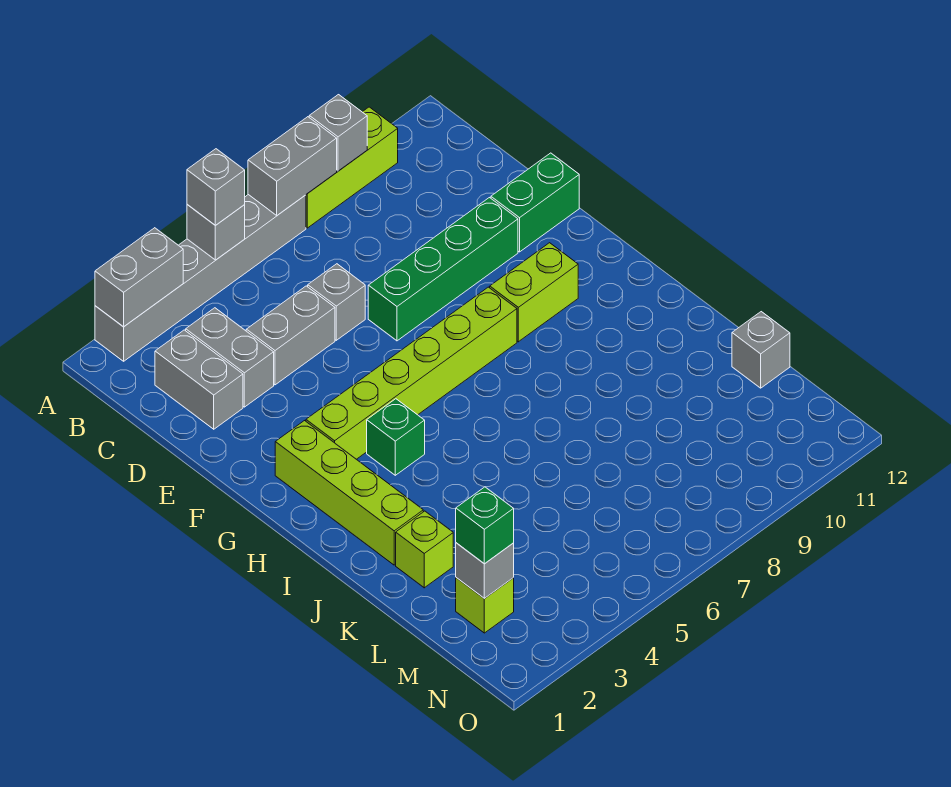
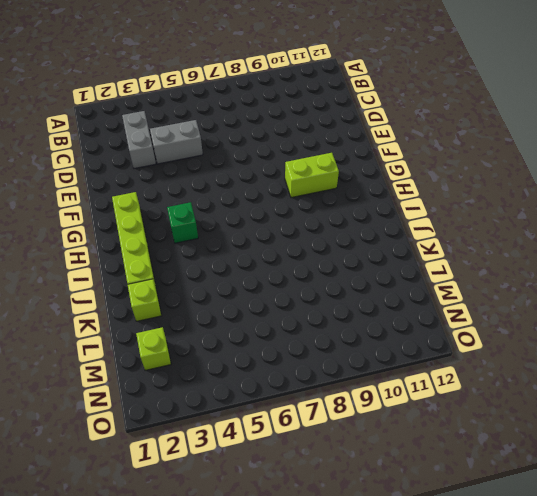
none -> grey brick A2:A7 level 1
none -> lime brick A8:A10 level 1
none -> grey brick C2:D2 level 1

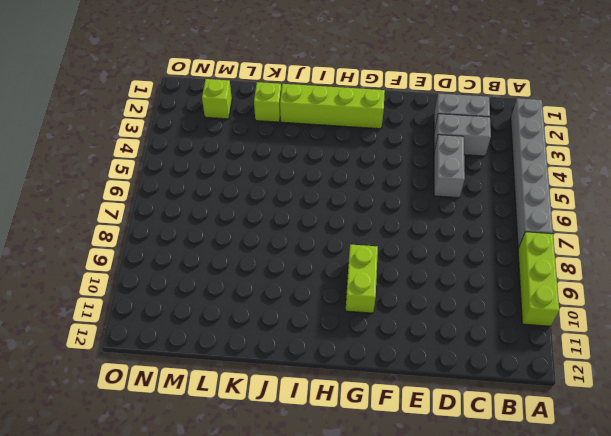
none -> grey brick D6 level 1
none -> green brick E7:E10 level 1
none -> green brick E11:E12 level 1

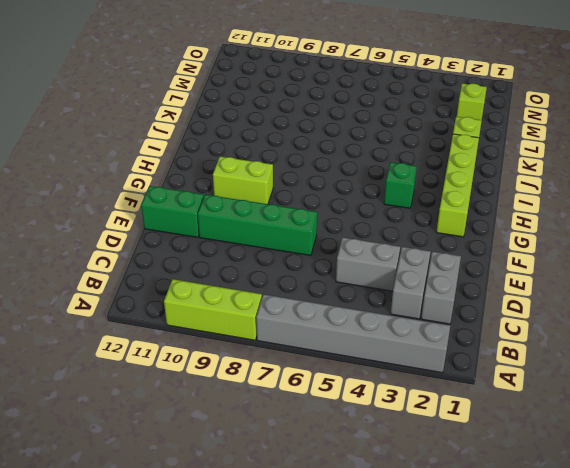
none -> grey brick D6 level 1
none -> lime brick G3:G8 level 1
none -> grey brick L12 level 1

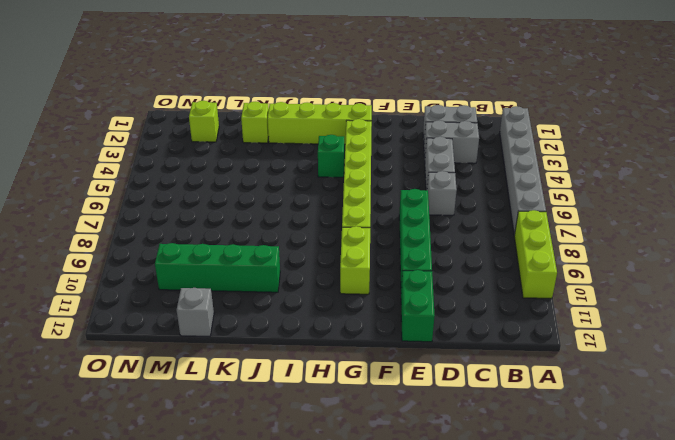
green brick J10:M10 level 1 -> none
none -> grey brick A2:A3 level 2
none -> grey brick A5 level 2
none -> grey brick A7:A8 level 2

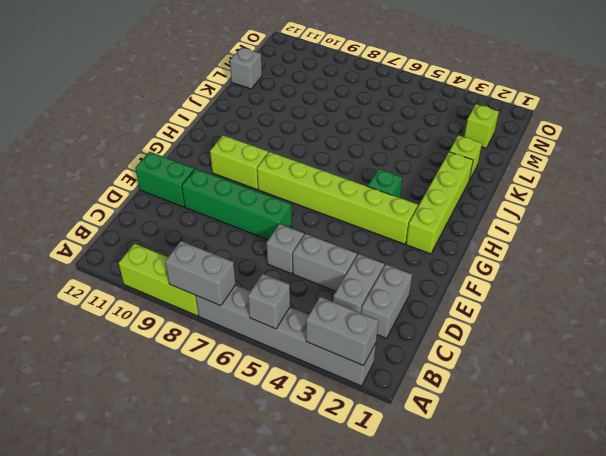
none -> grey brick A9 level 2
none -> grey brick M2 level 2
none -> grey brick A5 level 3

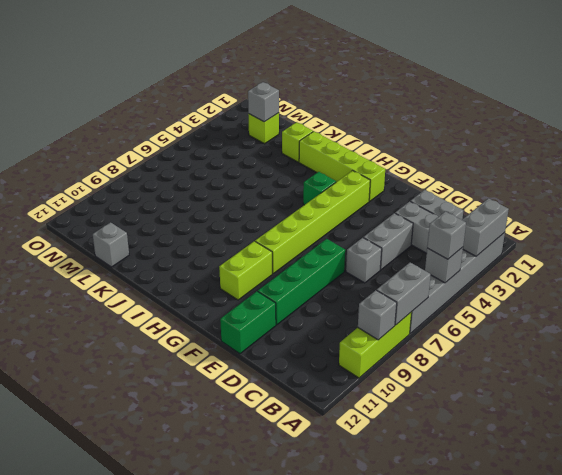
none -> green brick M2 level 3

